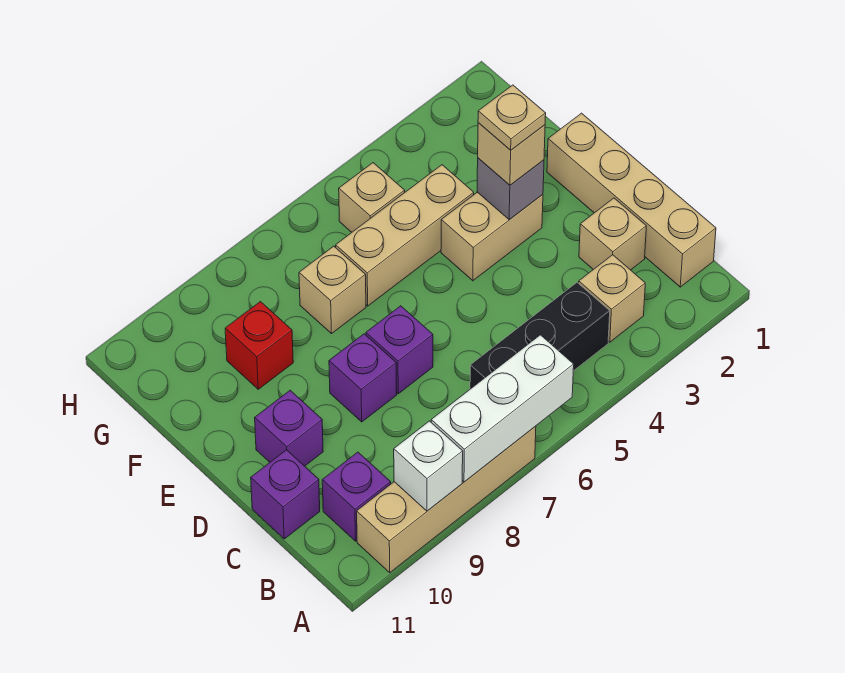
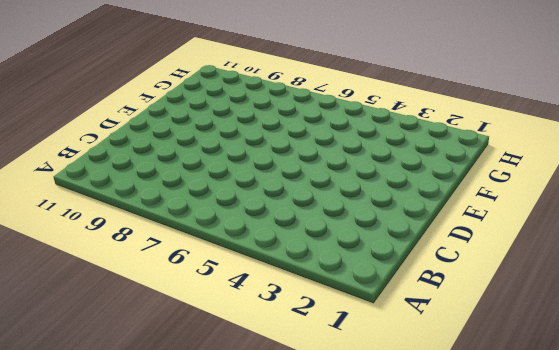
none -> tan brick A7:A10 level 1
none -> tan brick B1:E1 level 1
none -> tan brick B3 level 1

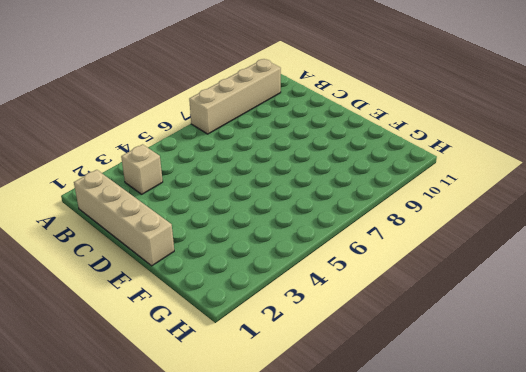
none -> black brick B4:B6 level 1
none -> purple brick B10 level 1
none -> tan brick C2 level 1

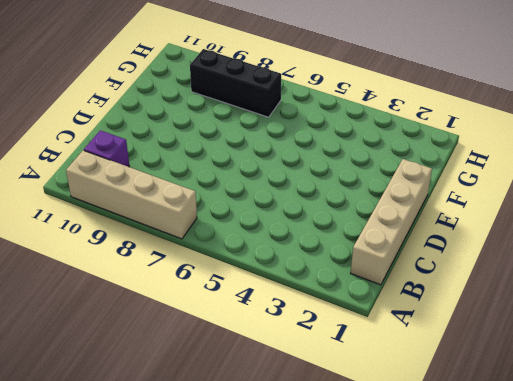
black brick G7:G9 level 1 -> black brick B4:B6 level 1
none -> tan brick B3 level 1
none -> tan brick C2 level 1
none -> purple brick C11 level 1

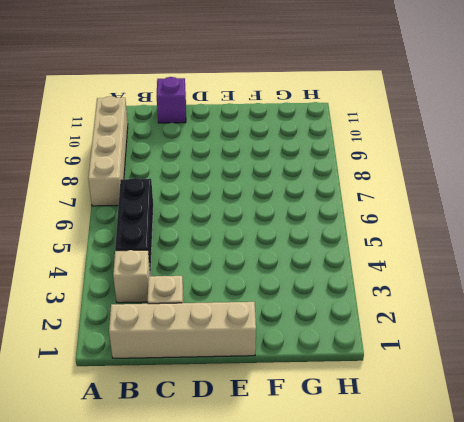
none -> purple brick B10 level 1
none -> purple brick D7 level 1
none -> purple brick D8 level 1

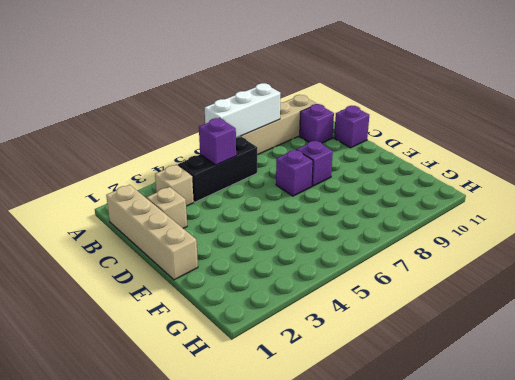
purple brick B5 level 2 -> purple brick D10 level 1
none -> tan brick E3:E4 level 1
none -> tan brick F4:F6 level 1
none -> tan brick F7 level 1

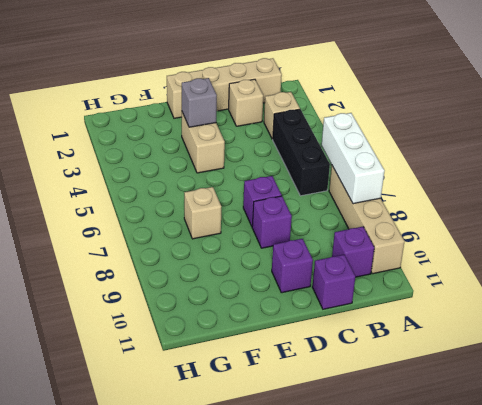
none -> tan brick F4:F6 level 1
none -> red brick F9 level 1
none -> tan brick G5 level 1

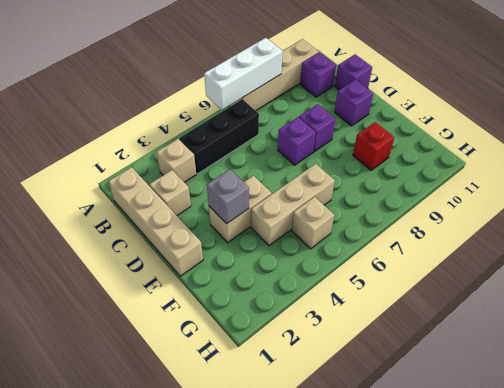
none -> tan brick F7 level 1
none -> white brick A9 level 2
none -> tan brick E3 level 3

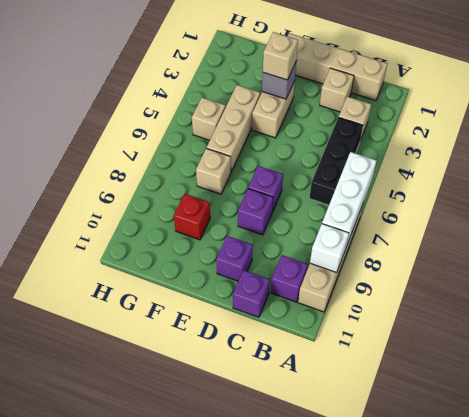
none -> tan plate E3 level 4

